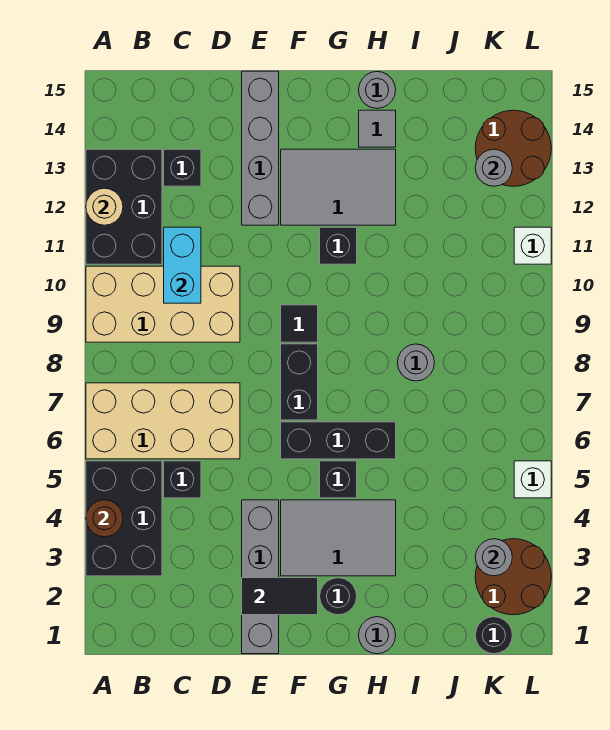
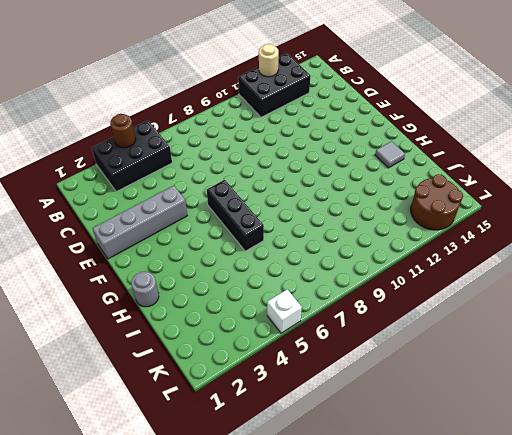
none -> tan brick A6:D7 level 1
none -> tan brick A9:D10 level 1
none -> black brick C5 level 1
none -> black brick C13 level 1

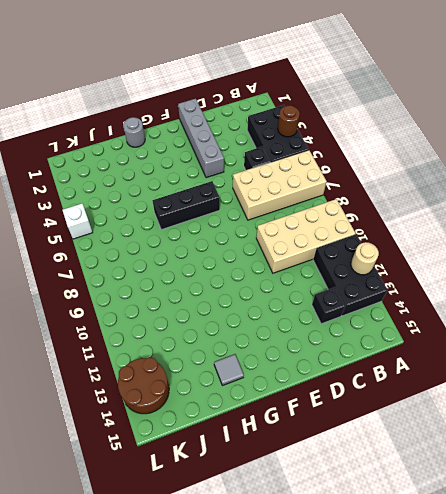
none -> grey brick E12:E15 level 1
none -> grey tile F3:H4 level 1
none -> black brick F7:F8 level 1
none -> black tile F9 level 1

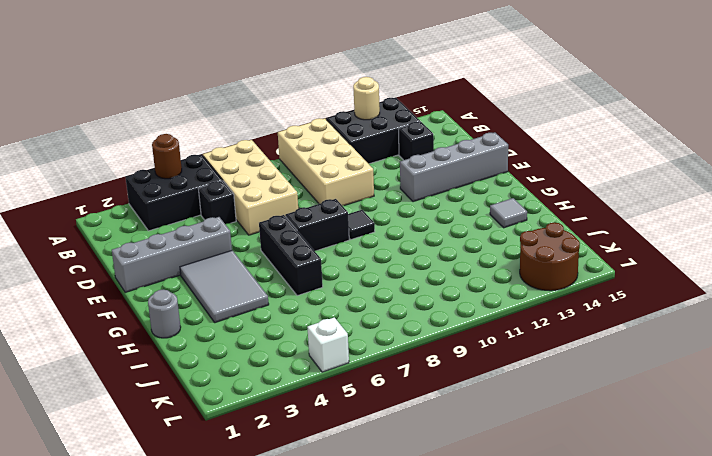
none -> grey tile F12:H13 level 1
none -> black round brick G2 level 1
none -> black brick G5 level 1
none -> black brick G11 level 1

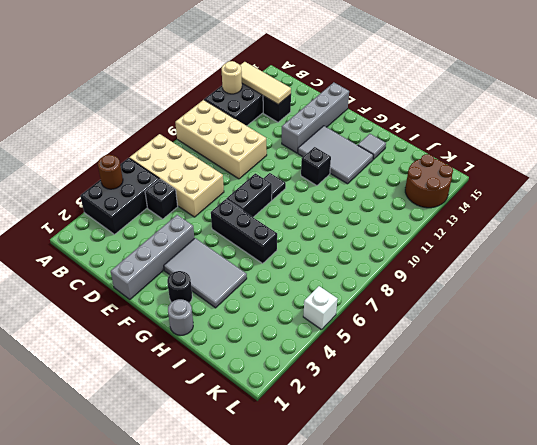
tan tile A13:C13 level 2 -> none
none -> black brick G5 level 1
none -> grey round brick H15 level 1
none -> grey round brick I8 level 1
none -> black round brick K1 level 1

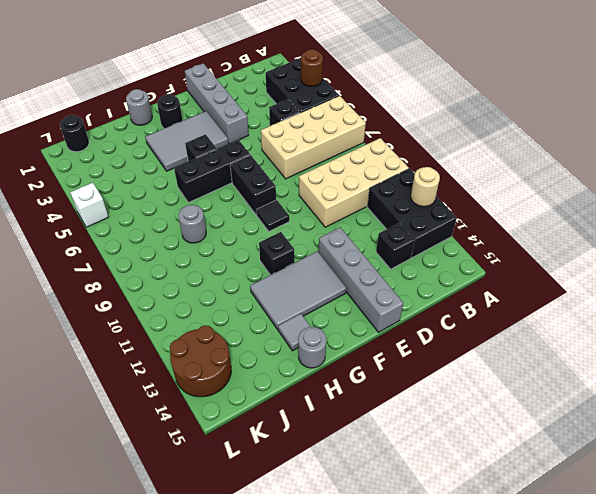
none -> brown round brick K2:L3 level 1
none -> white brick L11 level 1
none -> cyan brick C10:C11 level 2
none -> black tile E2:F2 level 2

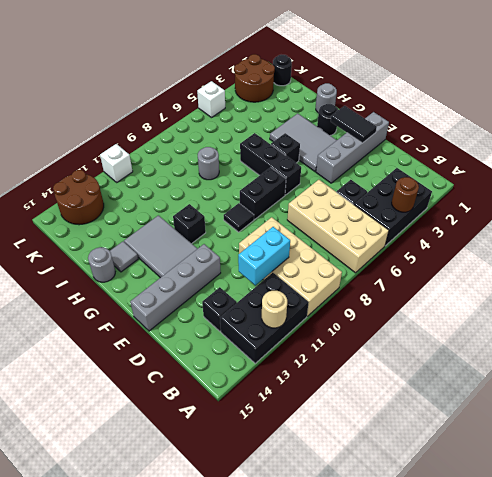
none -> grey round brick K3 level 2
none -> grey round brick K13 level 2

